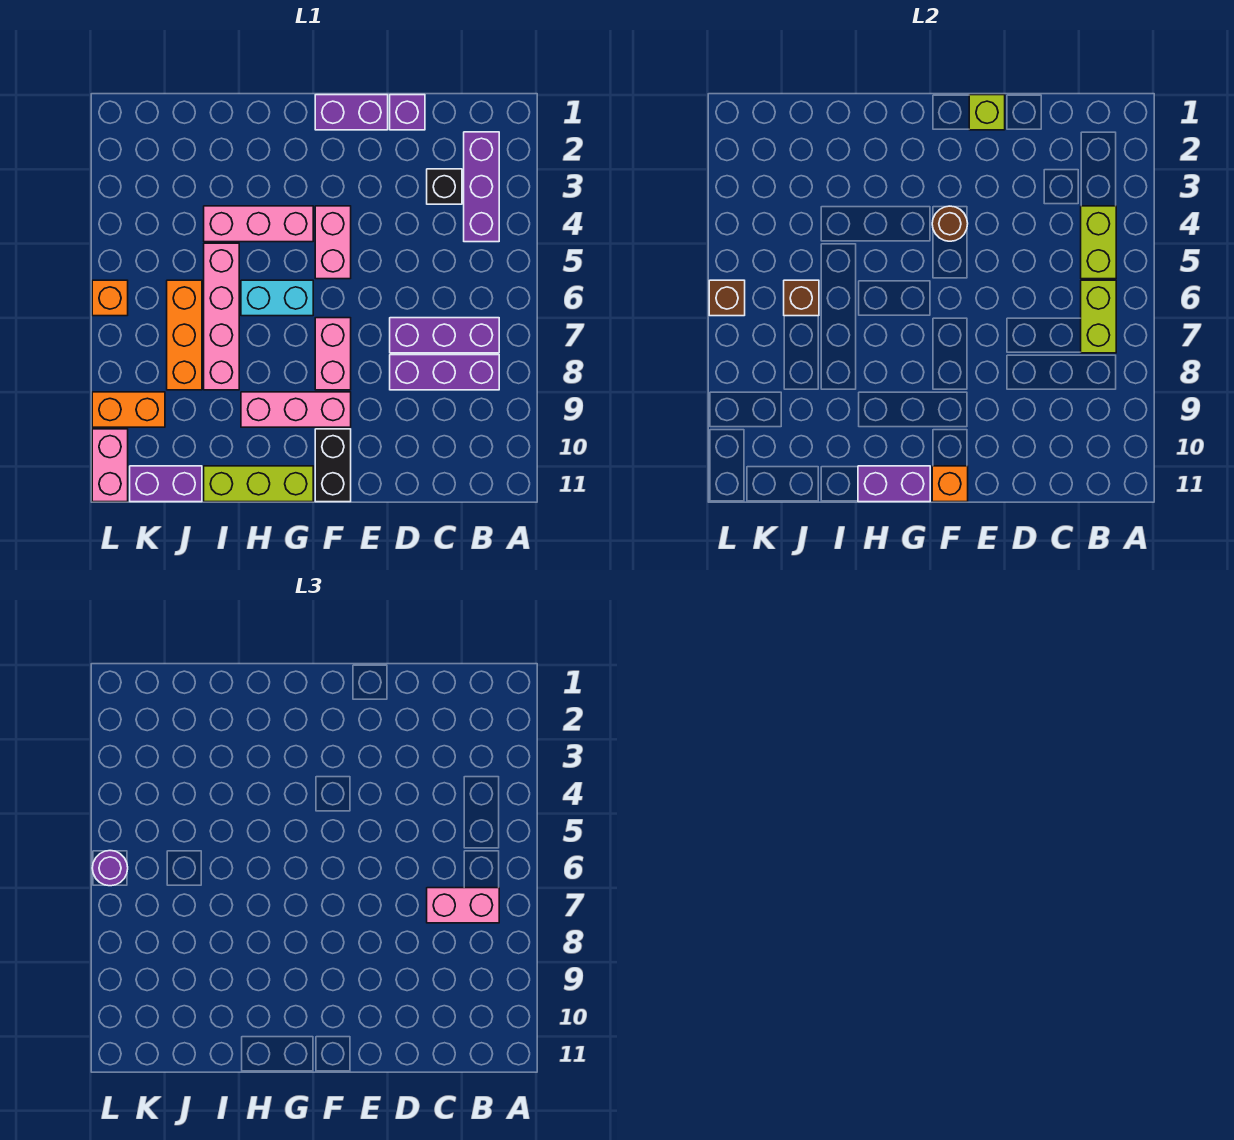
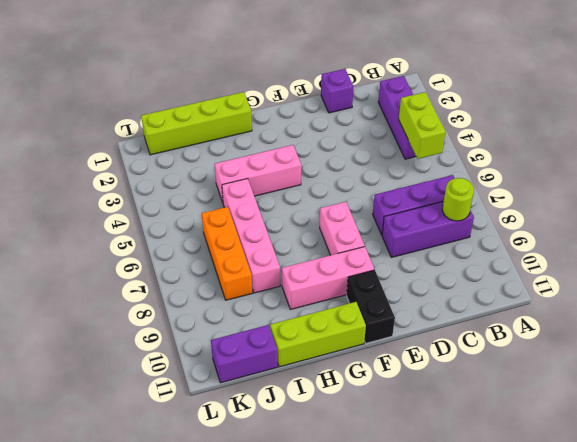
lime round brick B8 level 2 -> none
lime brick H1:K1 level 1 -> none
none -> black brick C3 level 1
none -> purple brick E1:F1 level 1
none -> pink brick F4:F5 level 1

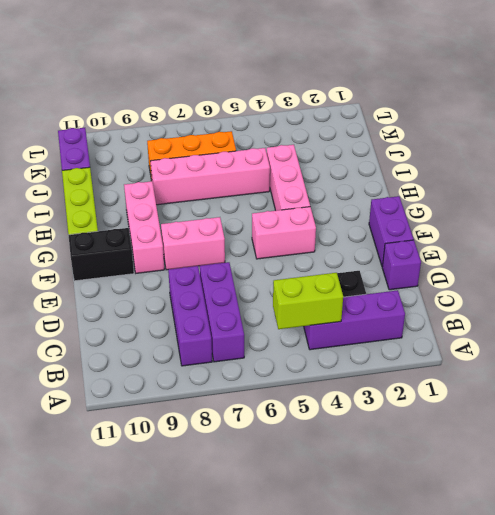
none -> cyan brick G6:H6 level 1
none -> orange brick K9:L9 level 1
none -> orange brick L6 level 1

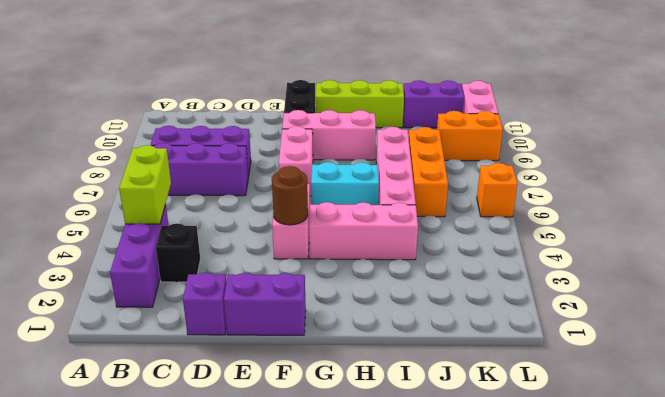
none -> lime brick B6:B7 level 2
none -> lime brick E1 level 2
none -> orange brick F11 level 2

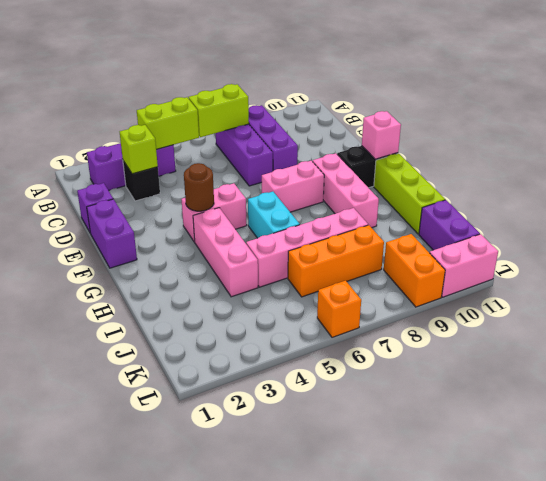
lime brick C3 level 2 -> lime brick E1 level 2
pink brick F11 level 2 -> orange brick F11 level 2
none -> purple brick G11:H11 level 2
none -> brown brick J6 level 2
none -> brown brick L6 level 2

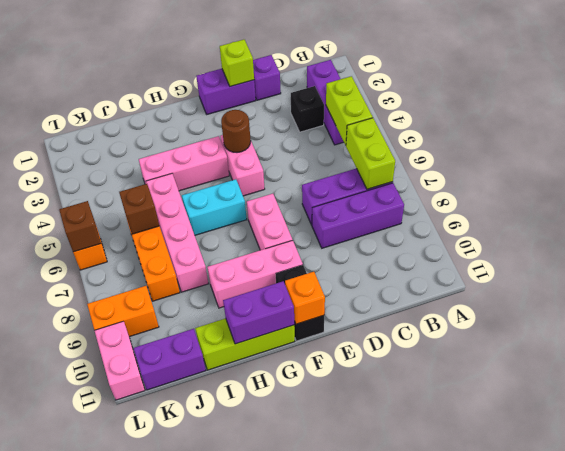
none -> pink brick B7:C7 level 3
none -> purple round brick L6 level 3

